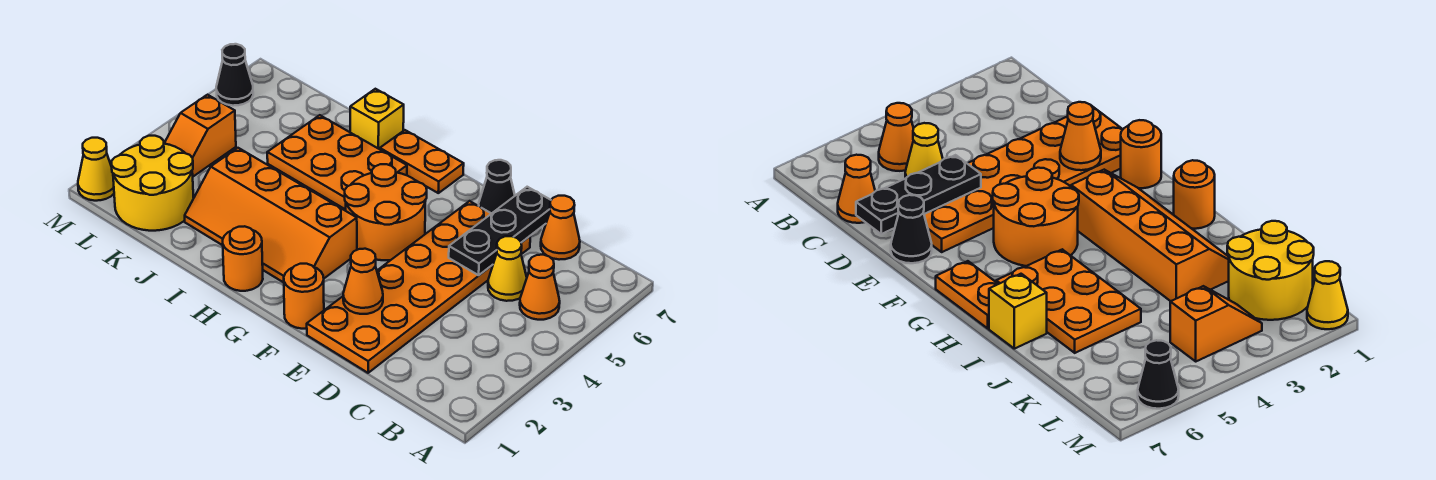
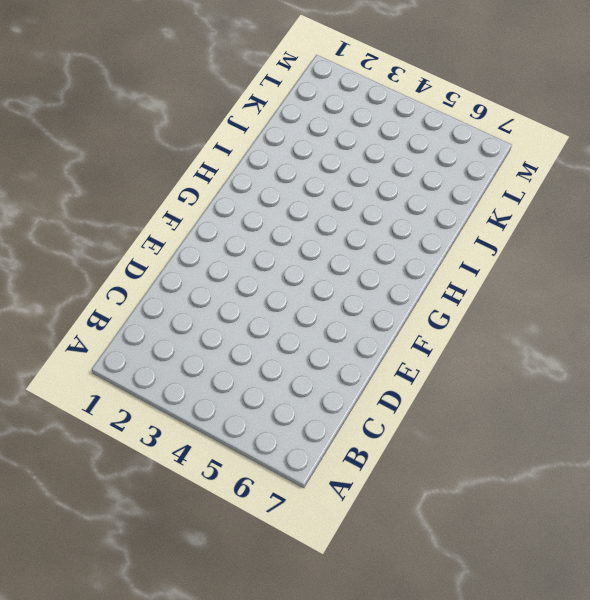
none -> orange cone B5 level 1
none -> yellow cone C5 level 1
none -> orange cone C7 level 1

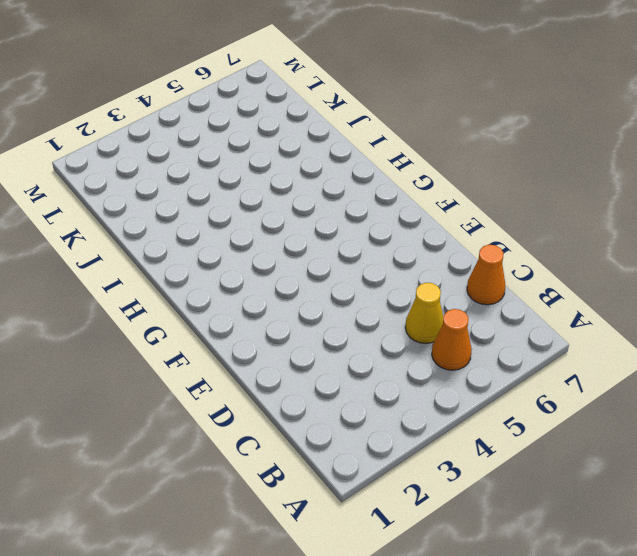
none -> orange plate D1:E6 level 1
none -> black cone E7 level 1
none -> orange round brick F1 level 1

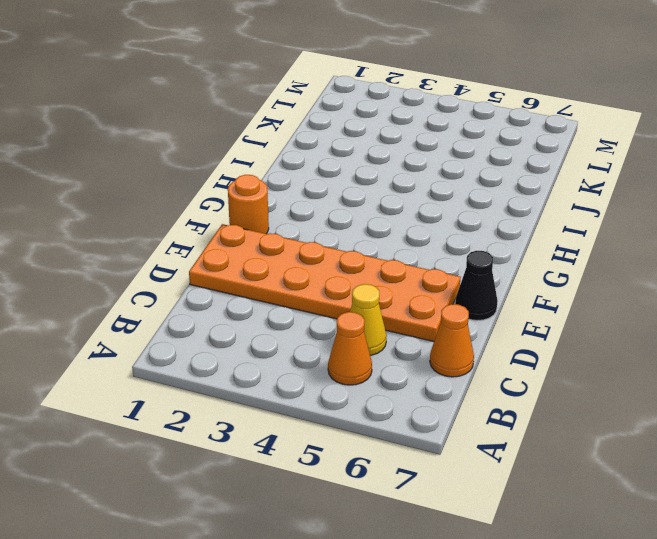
none -> orange round brick F4:G5 level 1
none -> orange slope G2:J3 level 1 top 3
none -> orange plate G7:H7 level 1

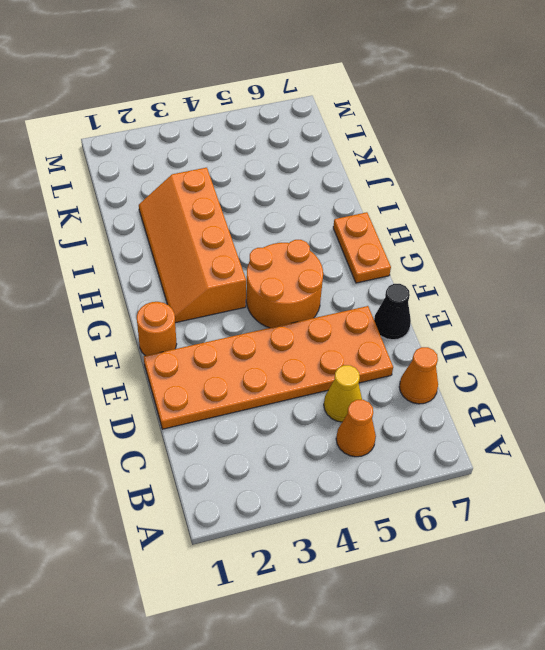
none -> orange round brick H1 level 1
none -> orange plate H5:J6 level 1
none -> yellow brick I7 level 1

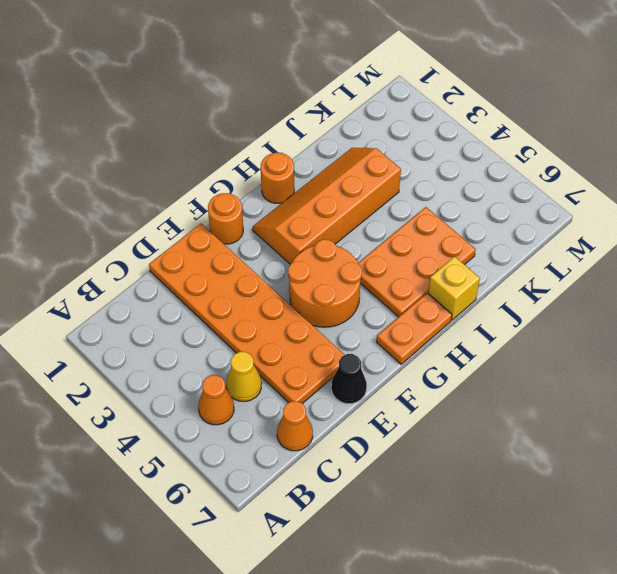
none -> yellow round brick K1:L2 level 1
none -> orange slope L3:L4 level 1 top 4
none -> yellow cone M1 level 1

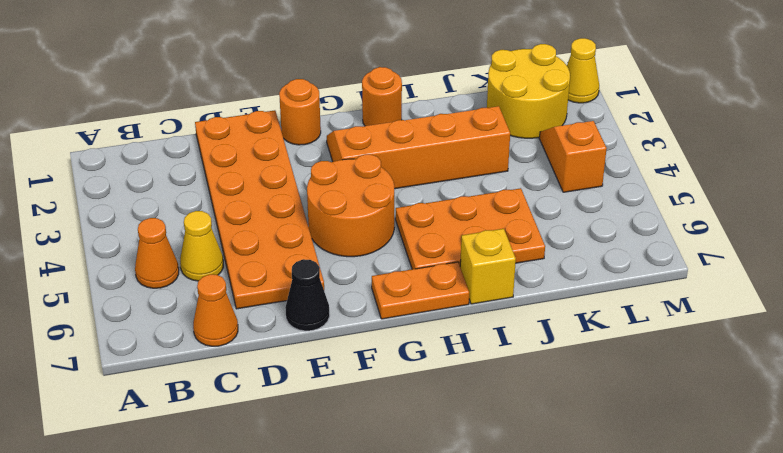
none -> black cone M6 level 1
none -> black plate D5:D7 level 2
none -> orange cone E2 level 2

